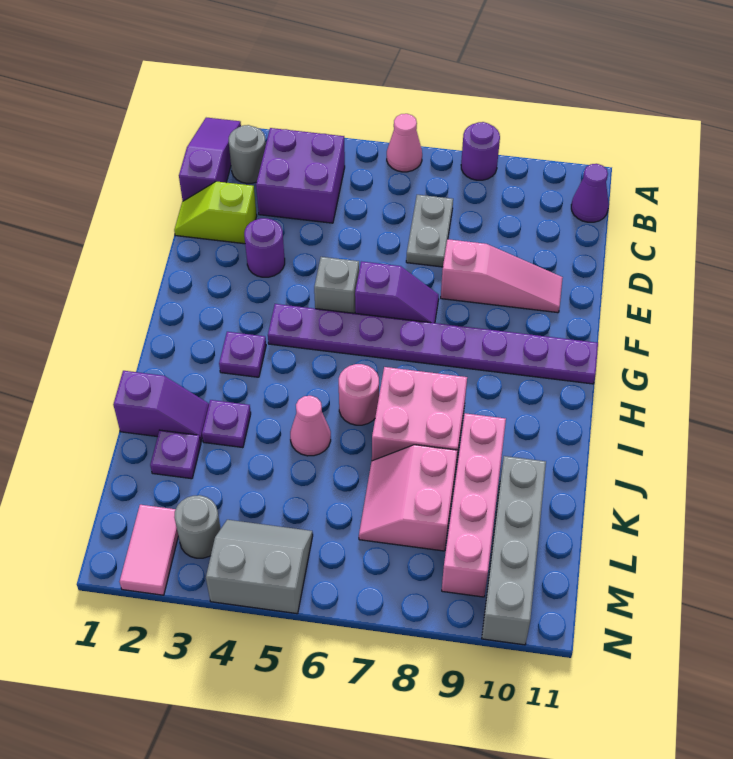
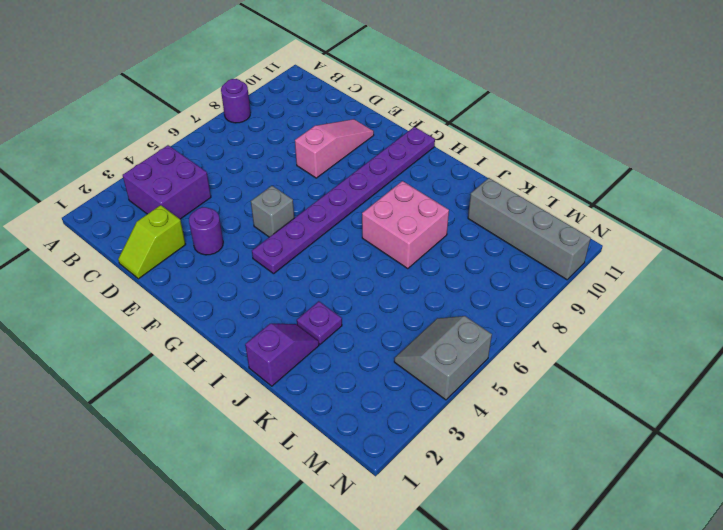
none -> purple slope A1:C1 level 1 top C
none -> pink cone A6 level 1
none -> grey round brick B2 level 1

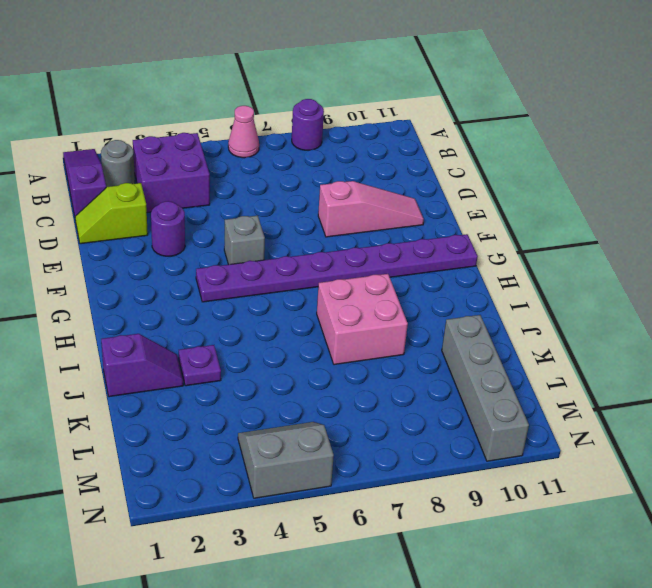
none -> purple cone B11 level 1
none -> grey plate C7:D7 level 1
none -> purple slope F6:F7 level 1 top 6

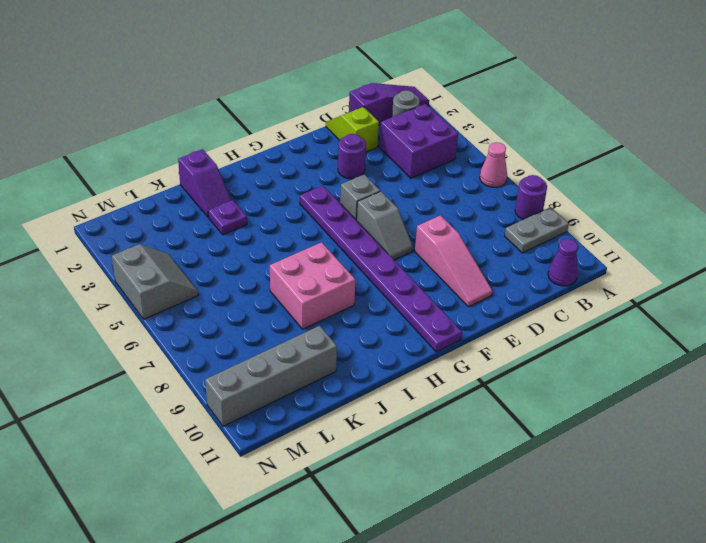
grey plate A9:B9 level 1 -> grey plate C7:D7 level 1
grey slope F6:F7 level 1 top 6 -> purple slope F6:F7 level 1 top 6
none -> purple plate H3 level 1
none -> pink round brick I6 level 1
none -> pink cone J5 level 1

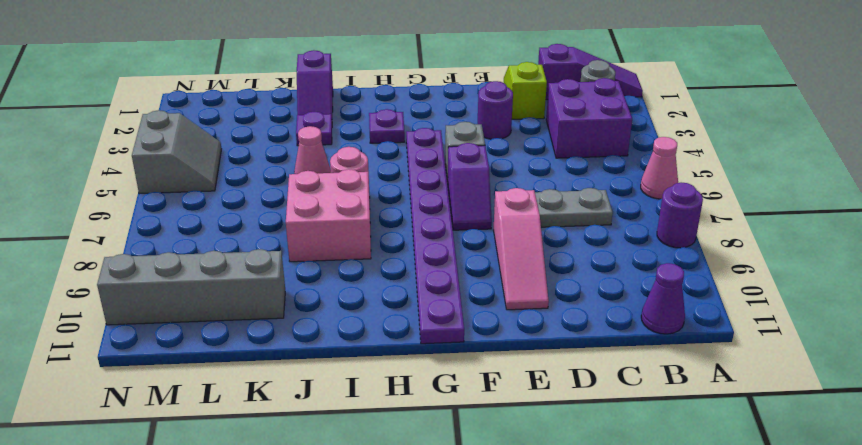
none -> pink brick J9:M9 level 1
none -> purple plate K2 level 1
none -> pink slope K7:L8 level 1 top 8

